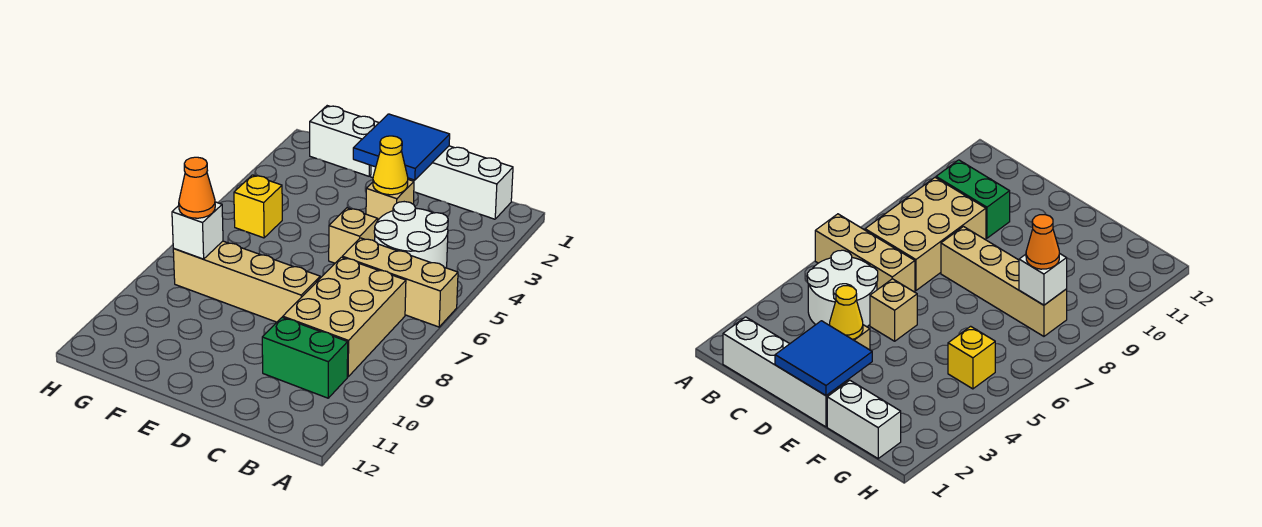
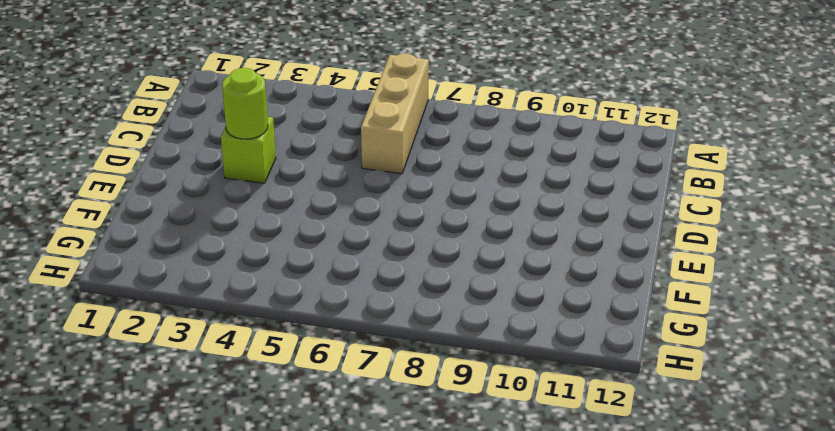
lime brick D3 level 1 -> tan brick D3 level 1
lime round brick D3 level 2 -> yellow cone D3 level 2
none -> white brick B1:E1 level 1
none -> white round brick B4:C5 level 1
none -> tan brick B7:C9 level 1

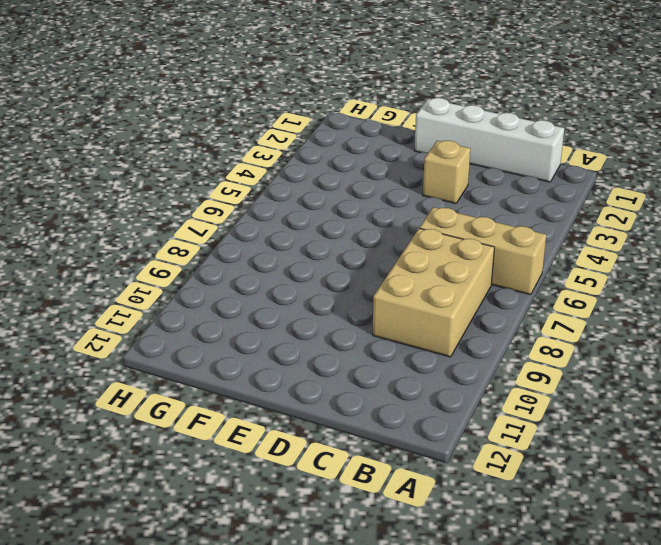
none -> white round brick B4:C5 level 1
none -> green brick B10:C10 level 1
none -> tan brick D5 level 1

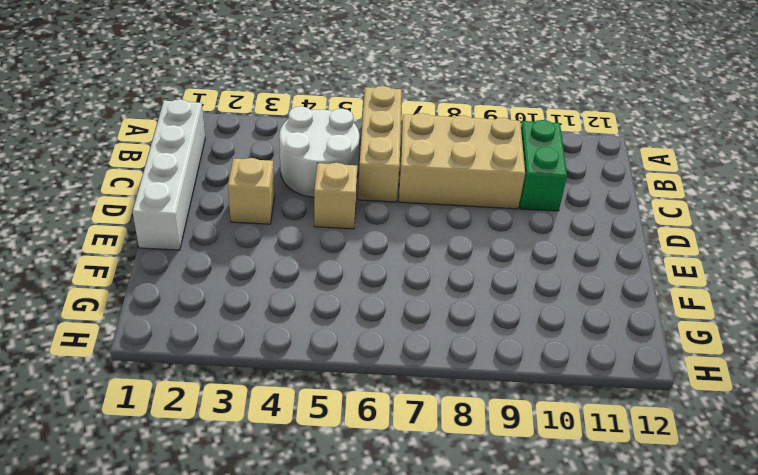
none -> tan brick D8:G8 level 1
none -> white brick F1:G1 level 1
none -> yellow brick G5 level 1

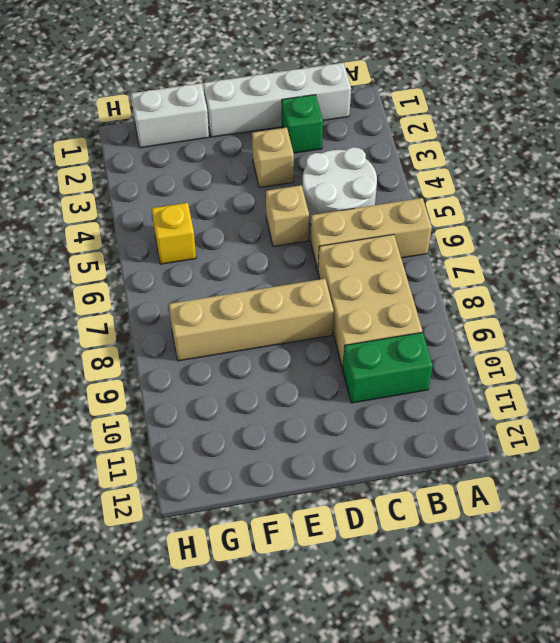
green brick C2 level 1 -> none
none -> blue tile D1:E2 level 2
none -> yellow cone D3 level 2
none -> white brick G8 level 2

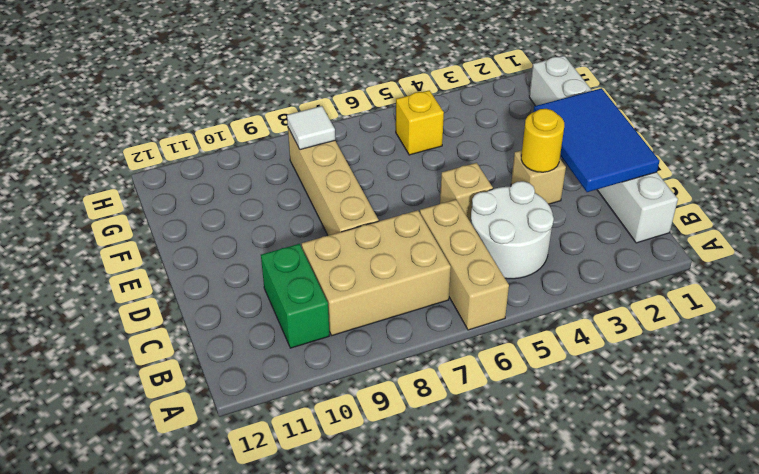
blue tile C1:E2 level 2 -> blue tile D1:E2 level 2
yellow round brick D3 level 2 -> yellow cone D3 level 2
white tile G8 level 2 -> white brick G8 level 2
none -> orange cone G8 level 3

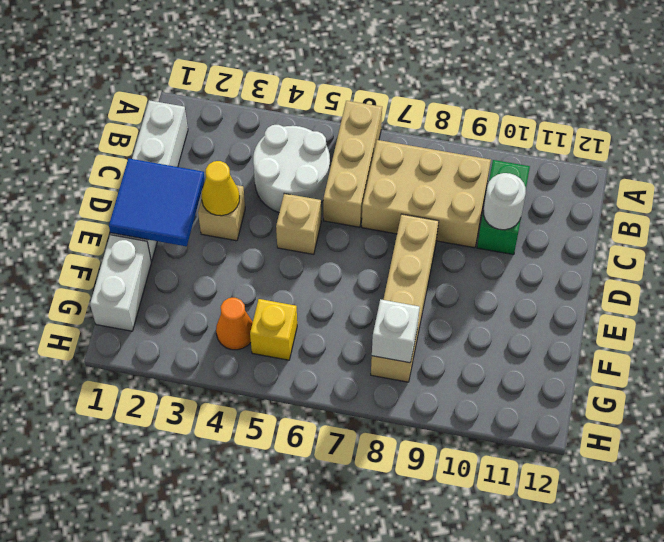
white round brick C10 level 2 -> none
orange cone G4 level 1 -> orange cone G8 level 3

